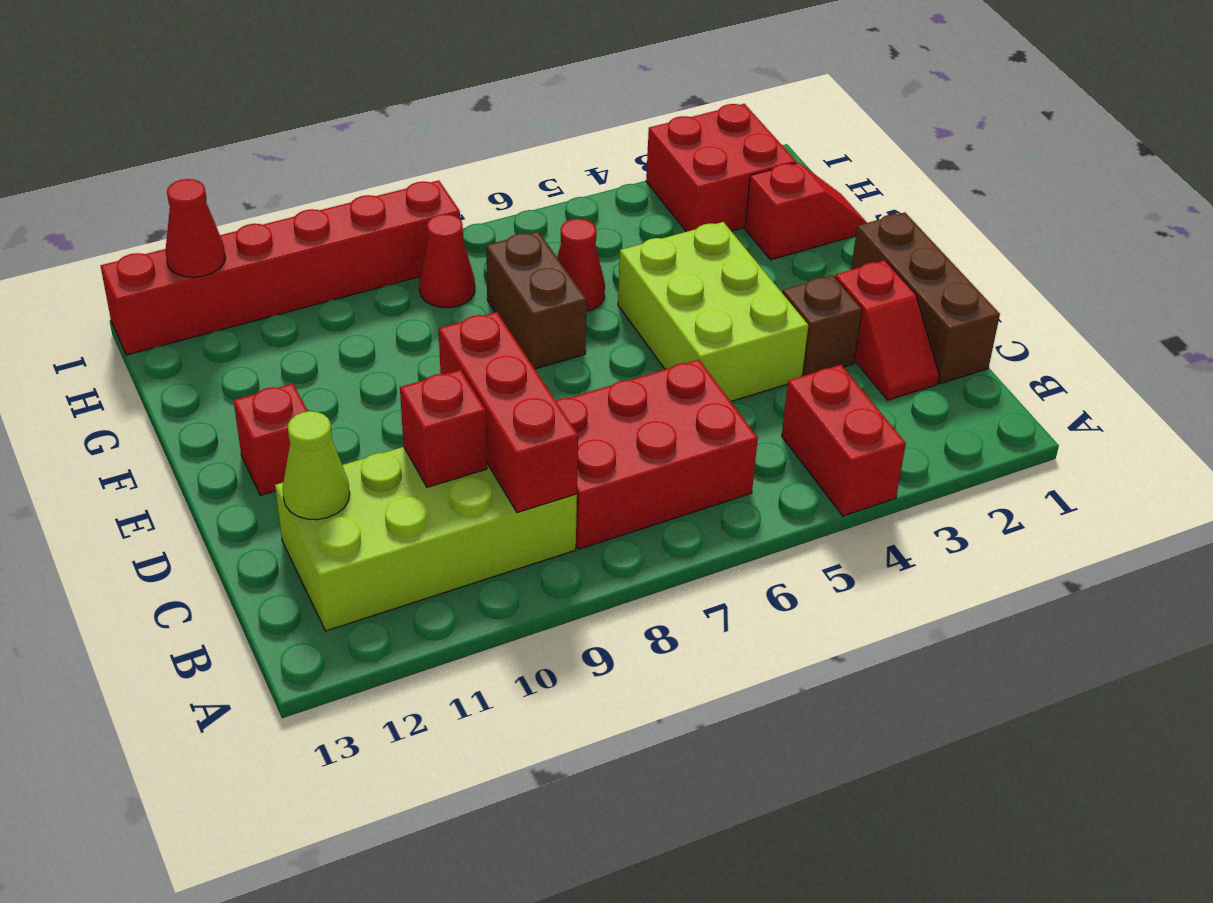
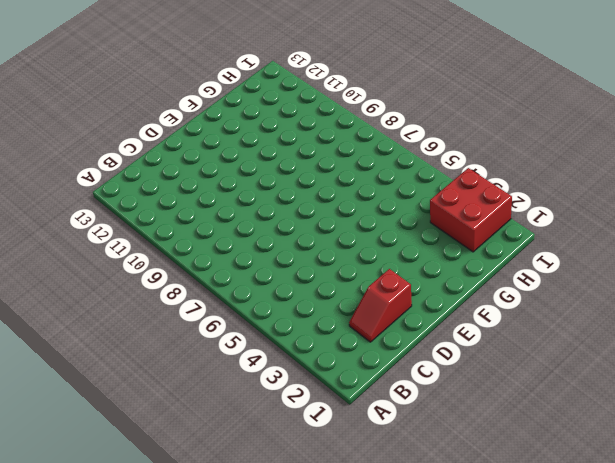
none -> red brick A4:B4 level 1
none -> red brick B6:C8 level 1
none -> lime brick B9:C12 level 1

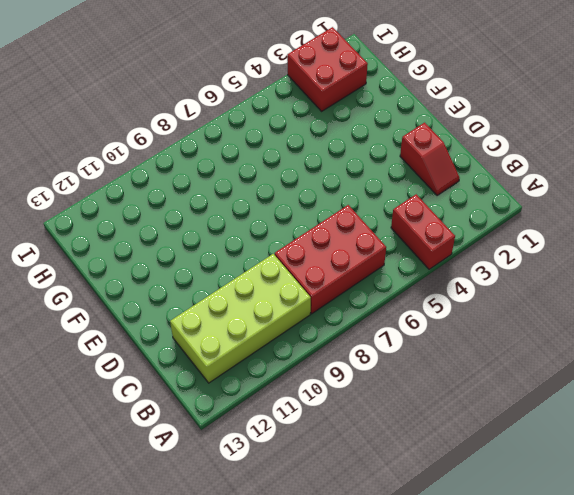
none -> brown brick C1:E1 level 1
none -> brown brick D3 level 1
none -> lime brick D4:F5 level 1

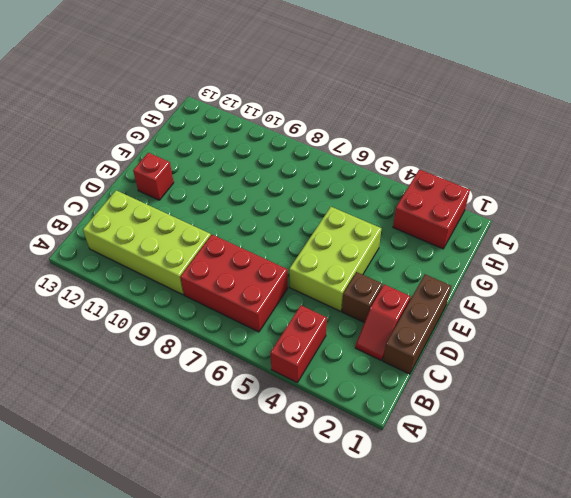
none -> brown brick F7:G7 level 1
none -> red slope G1:G2 level 1 top 2
none -> red cone G6 level 1

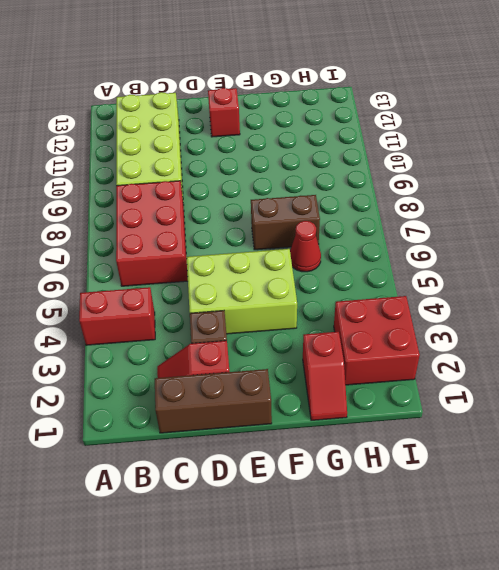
none -> red cone H8 level 1
none -> red brick I8:I13 level 1
none -> red brick B9:D9 level 2

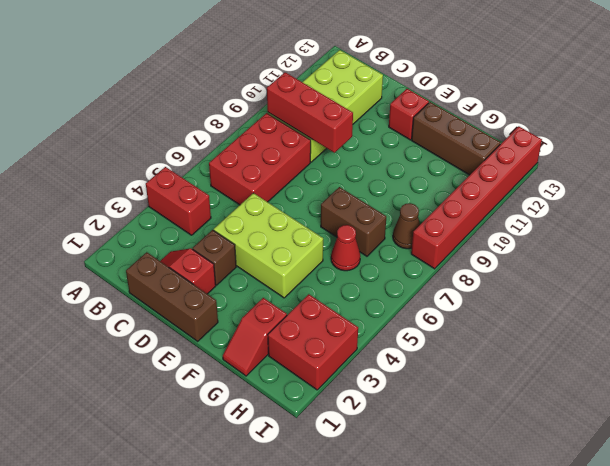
brown brick F12:H12 level 1 -> none
brown cone H8 level 1 -> red cone H8 level 1
none -> red brick C10 level 2
none -> lime cone C12 level 2
none -> red cone I12 level 2

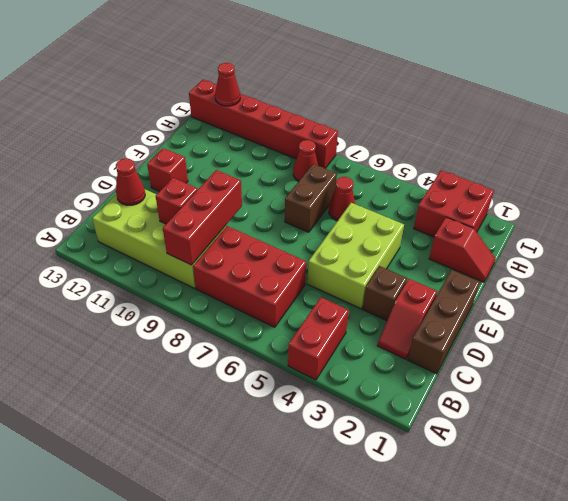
red cone C12 level 2 -> lime cone C12 level 2

